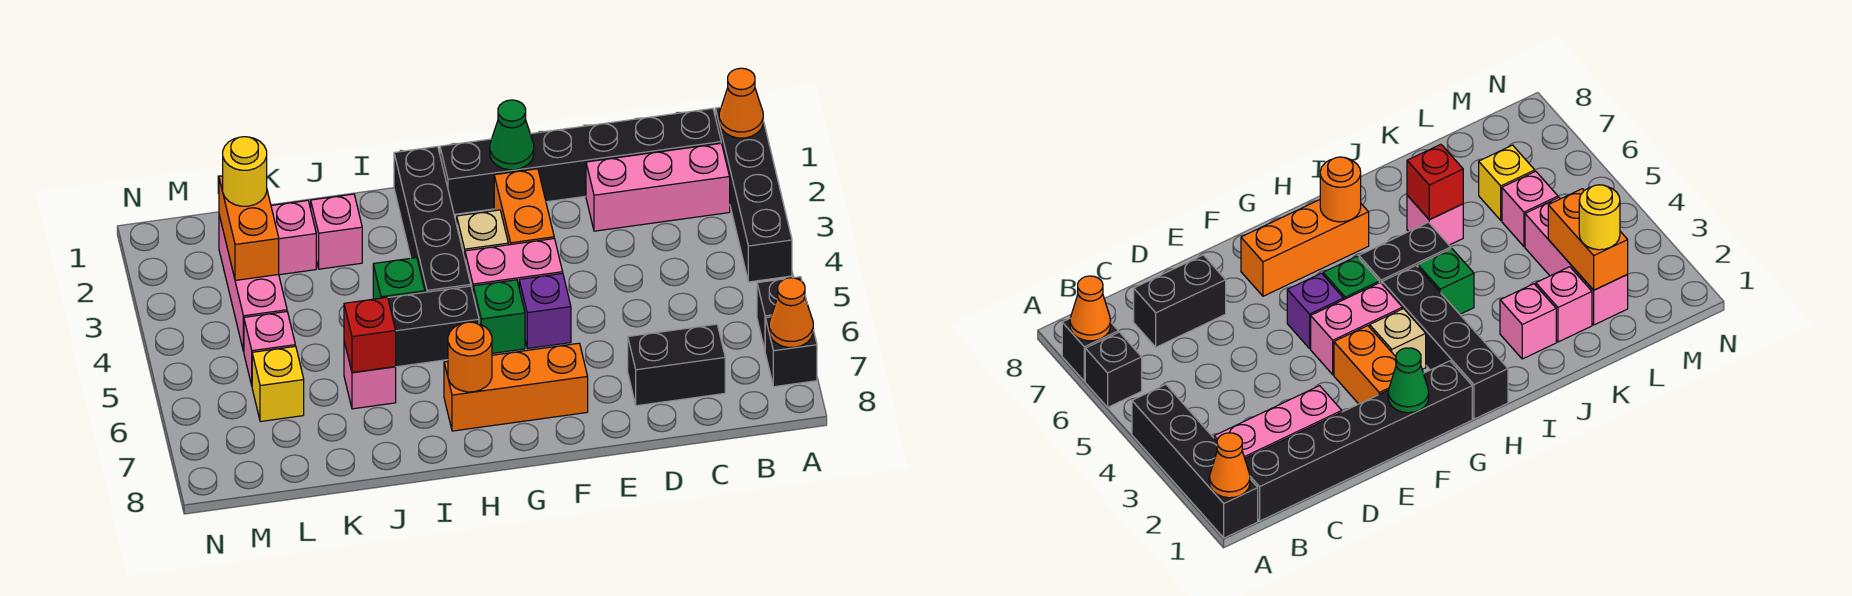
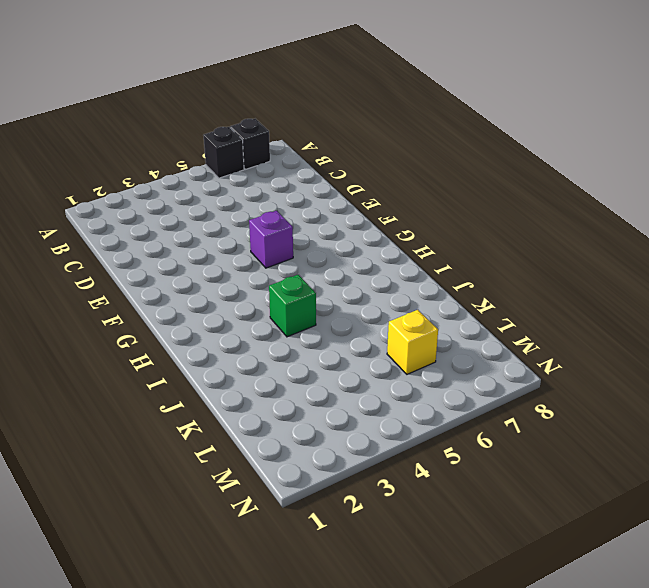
none -> black brick A1:A4 level 1
none -> black brick B1:G1 level 1
none -> pink brick B2:D2 level 1

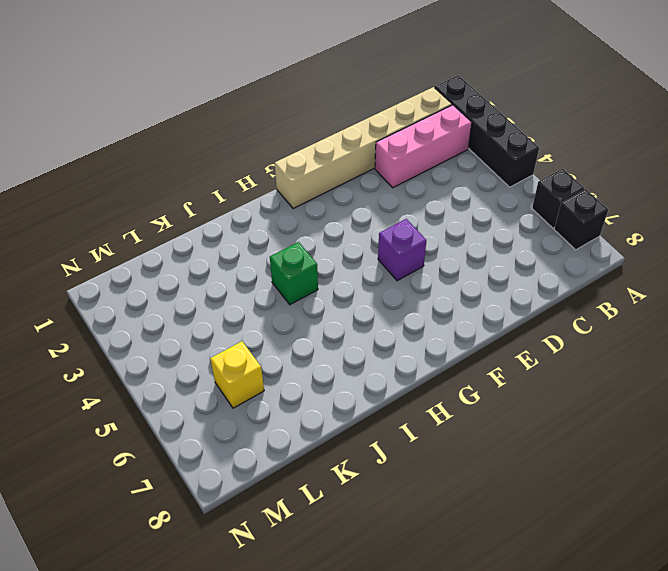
tan brick B1:G1 level 1 -> black brick B1:G1 level 1
none -> black brick C7:D7 level 1
none -> orange brick F2:F3 level 1
none -> pink brick F4:G4 level 1

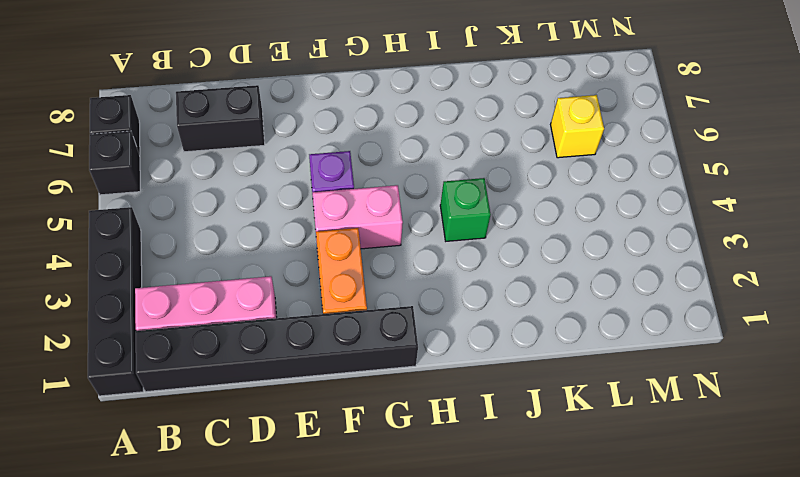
none -> orange brick F7:H7 level 1
none -> tan brick G3 level 1
none -> green brick G5 level 1

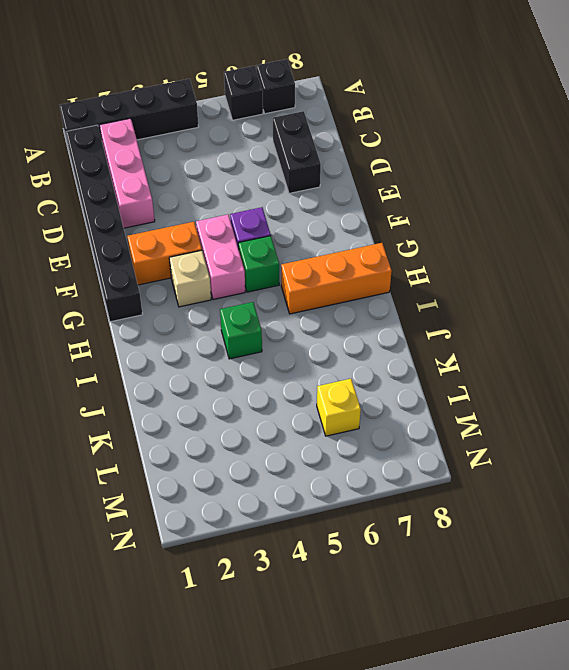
orange brick H6:H8 level 1 -> orange brick F7:H7 level 1
none -> black brick H1:H4 level 1
none -> black brick H5:I5 level 1
none -> pink brick J2 level 1

